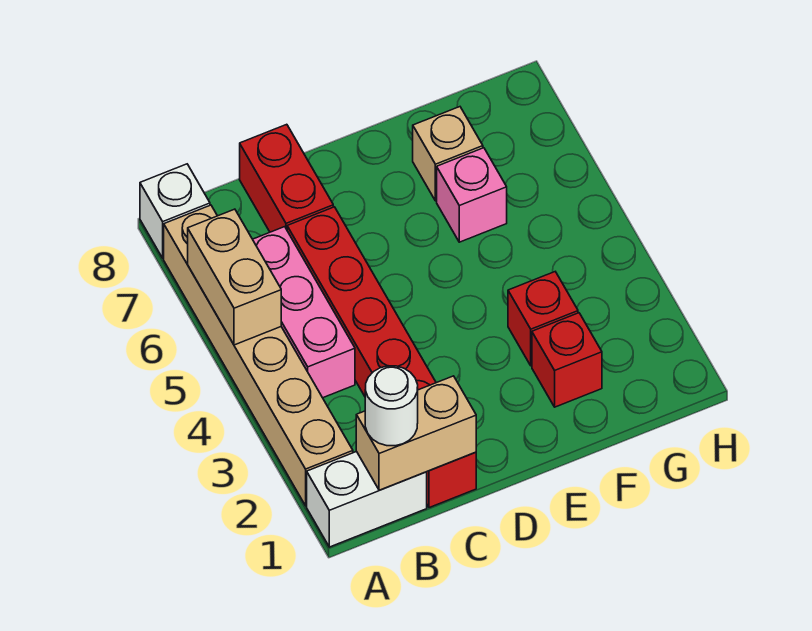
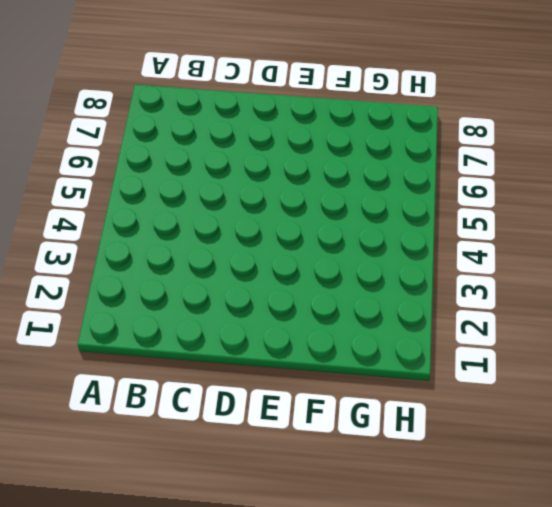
none -> white brick A1:B1 level 1
none -> tan brick A2:A7 level 1
none -> white brick A8 level 1

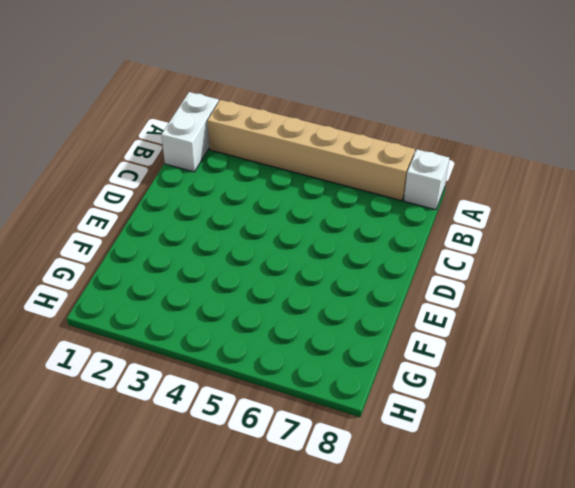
none -> pink brick B4:B6 level 1
none -> red brick C1:C6 level 1
none -> red brick C7:C8 level 1

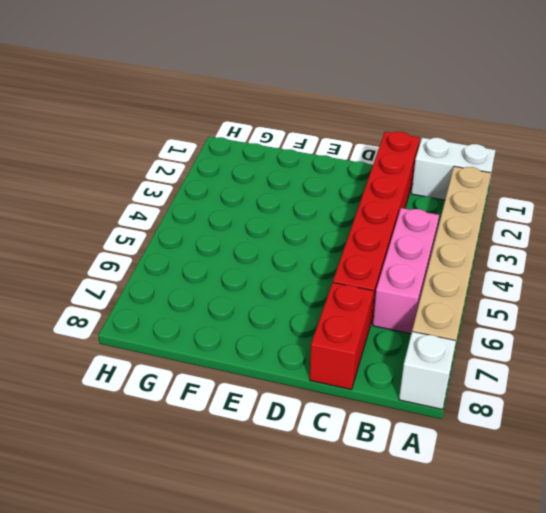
none -> red brick F2 level 1
none -> red brick F3 level 1
none -> pink brick F6 level 1

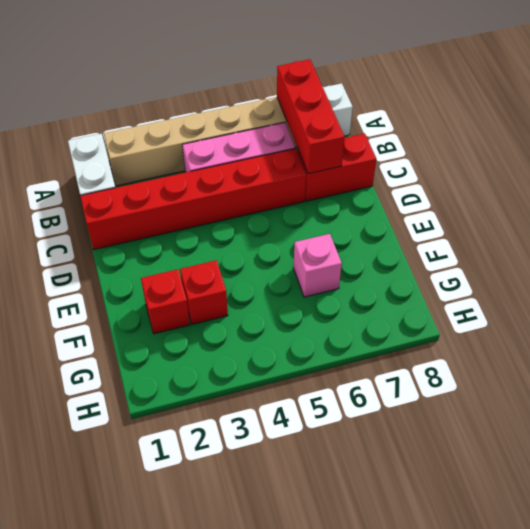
red brick A7:C7 level 2 -> none
none -> tan brick F7 level 1
none -> tan brick A5:A6 level 2
none -> tan brick B1:C1 level 2

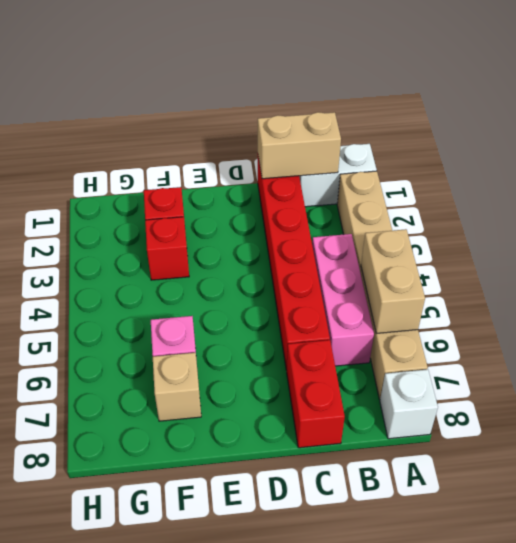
none -> white round brick B1 level 3

